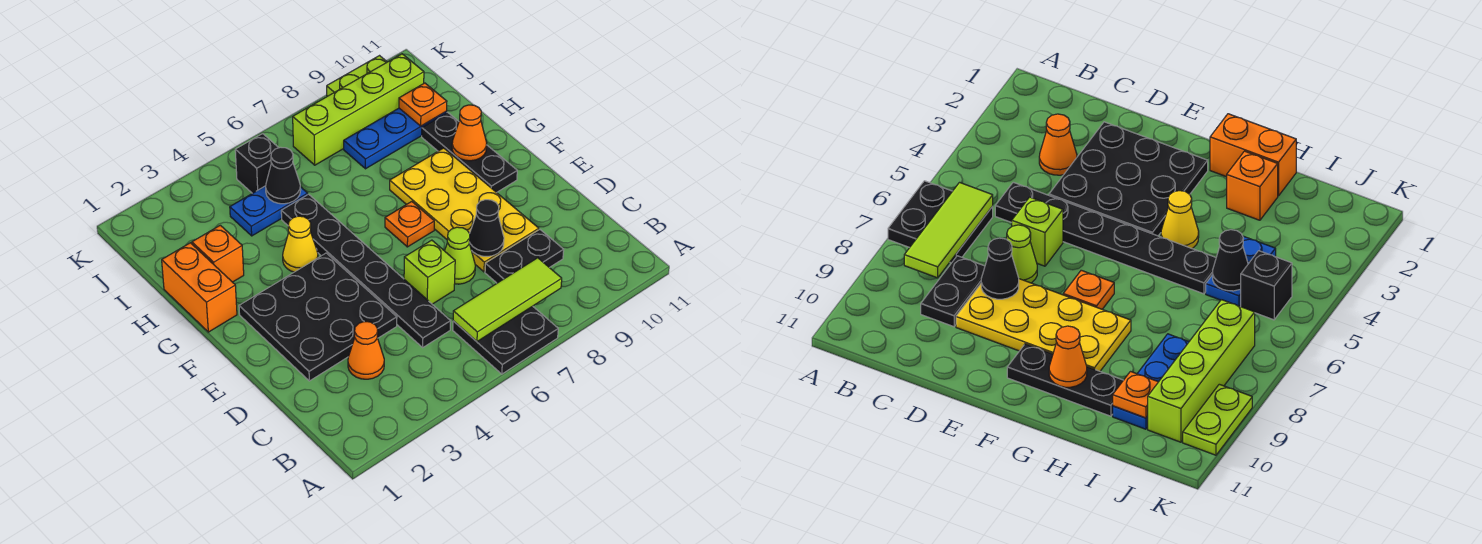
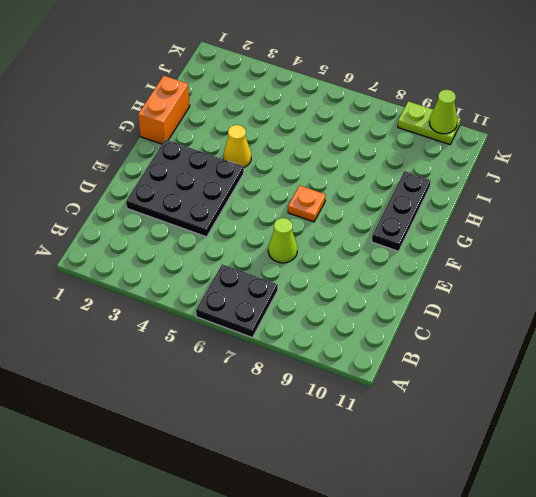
lime cone K10 level 2 -> none
none -> orange cone C3 level 1
none -> black plate C5:H5 level 1
none -> black plate C8:C9 level 1

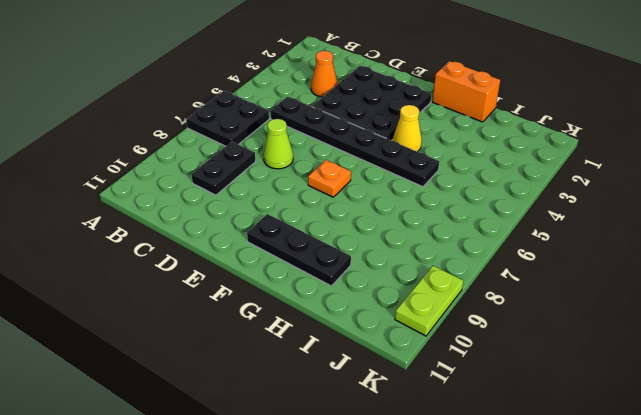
none -> lime brick D6 level 1
none -> yellow plate D8:G9 level 1
none -> orange brick H2 level 1

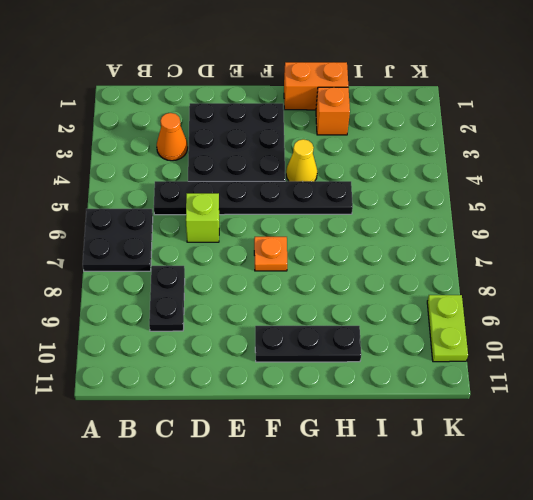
none -> lime cone D7 level 1
none -> yellow plate D8:G9 level 1
none -> blue plate I4:I5 level 1

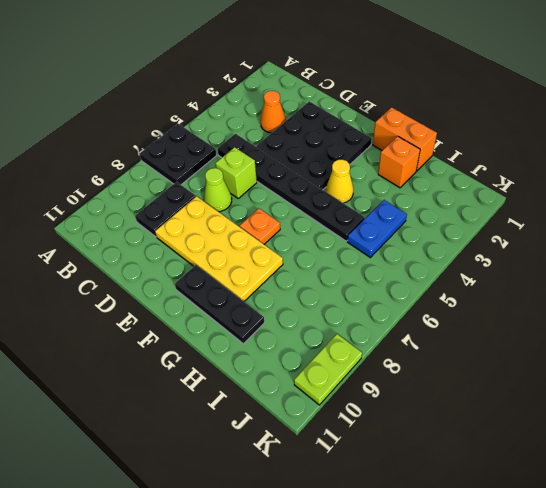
none -> blue plate I8:I10 level 1
none -> black brick J5 level 1
none -> lime brick J7:J10 level 1

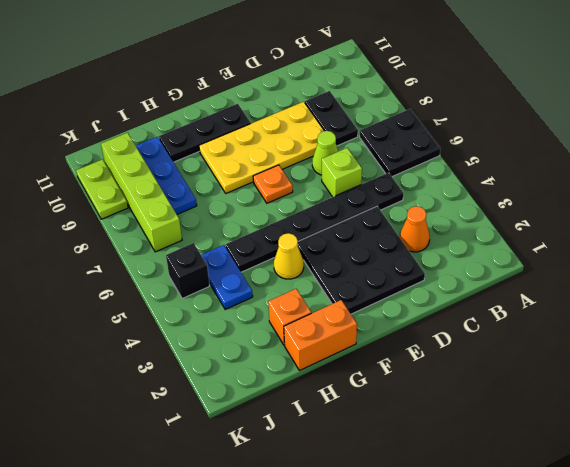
none -> lime tile B6:B8 level 2
none -> black cone D8 level 2
none -> orange cone G10 level 2

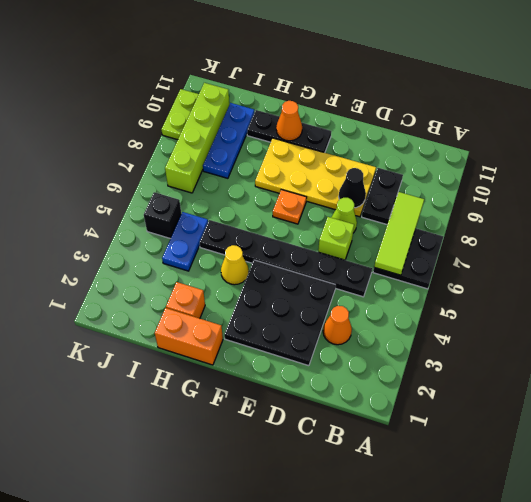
none -> black cone I5 level 2
none -> orange plate I10 level 2

